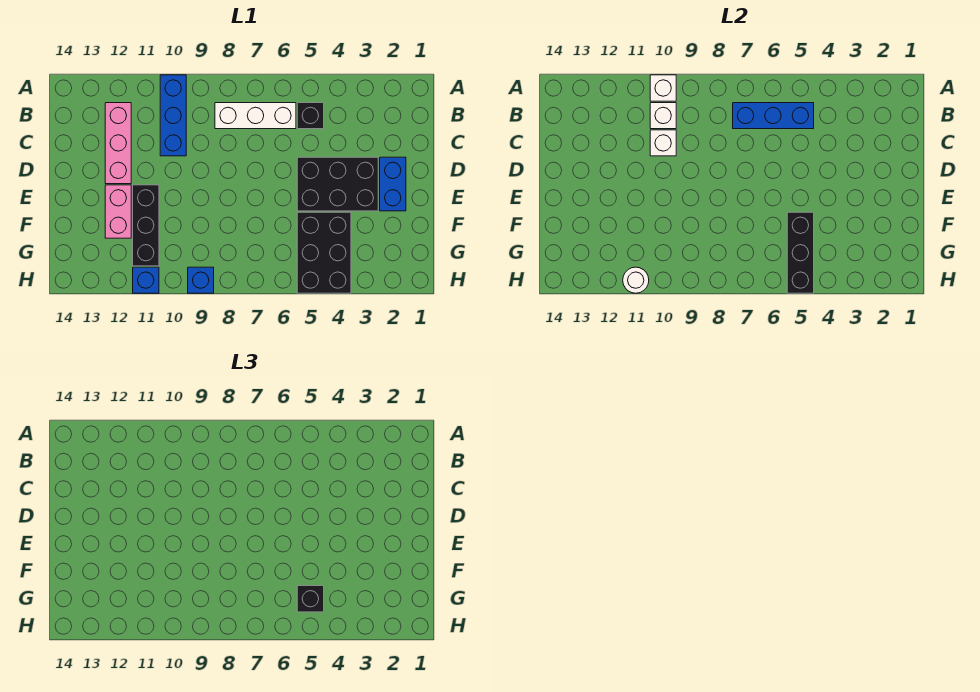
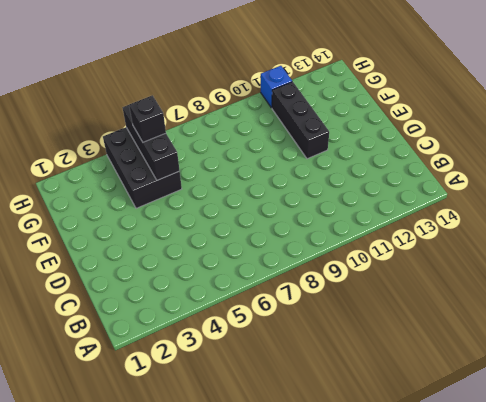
none -> blue brick A10:C10 level 1
none -> black brick B5 level 1
none -> white brick B6:B8 level 1

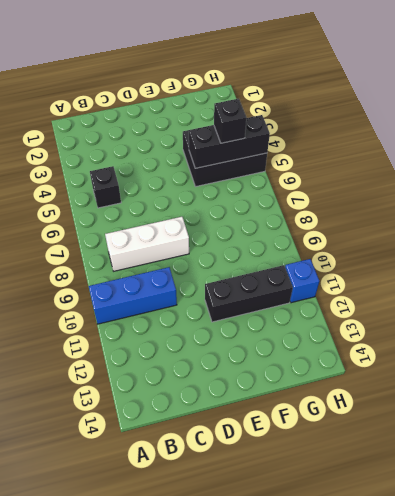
white brick B8:D8 level 1 -> white brick B6:B8 level 1
none -> pink brick B12:D12 level 1
none -> blue brick D2:E2 level 1
none -> black brick D3:E5 level 1

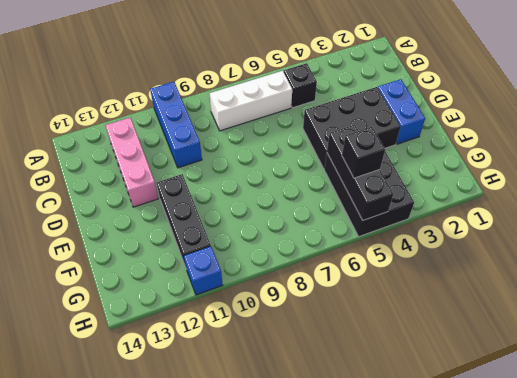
none -> pink brick E12:F12 level 1
none -> blue brick H9 level 1
none -> white brick A10 level 2

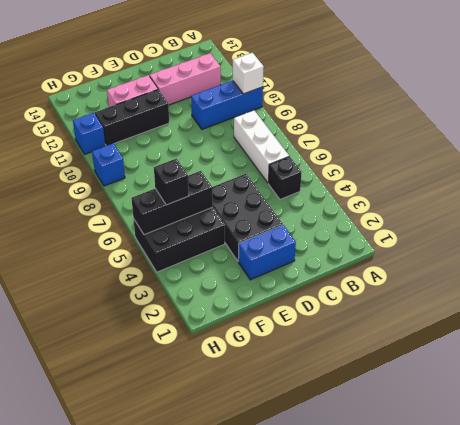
none -> blue brick B5:B7 level 2
none -> white brick B10 level 2
none -> white brick C10 level 2

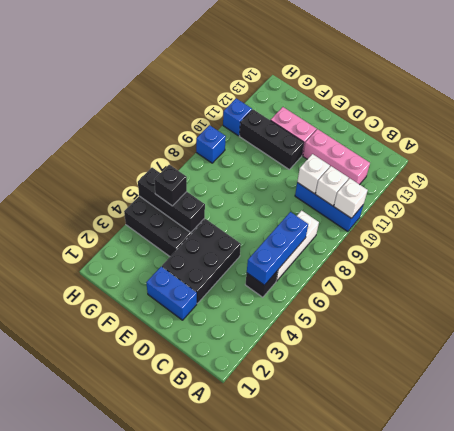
none -> white round brick H11 level 2

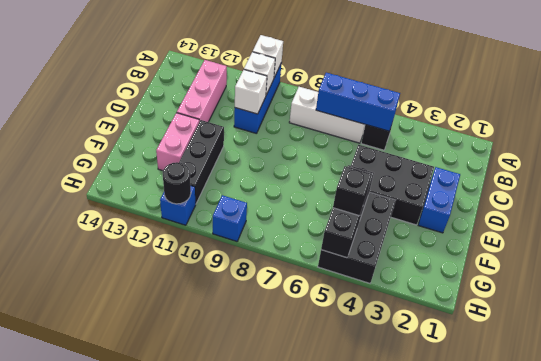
black round brick H11 level 2 -> white round brick H11 level 2

